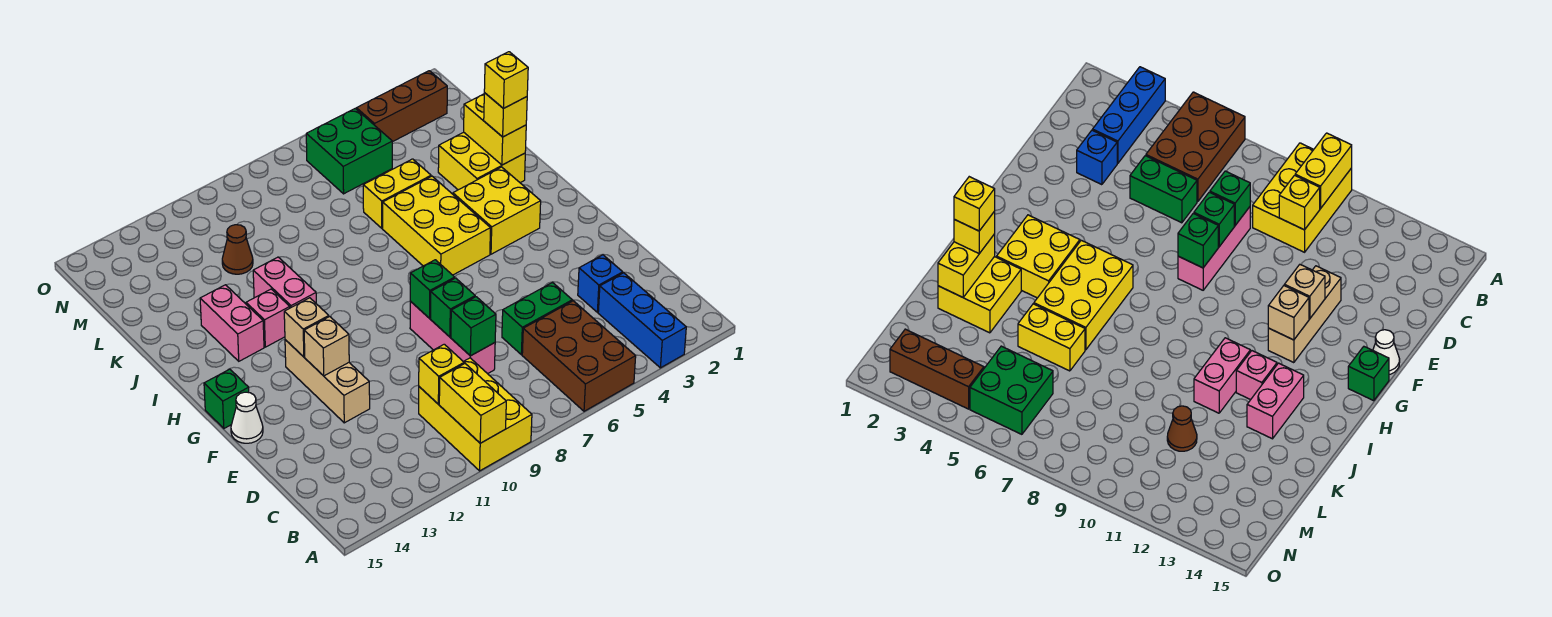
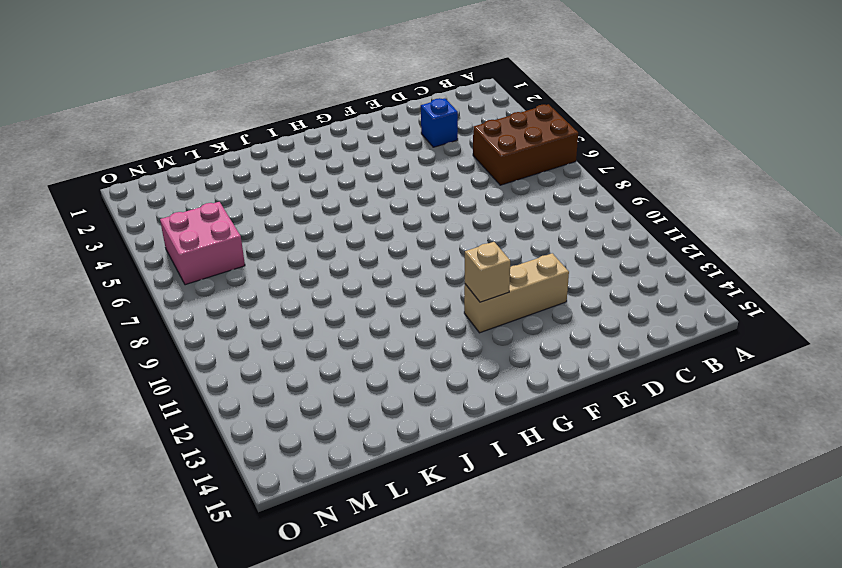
pink brick M5:N6 level 1 -> green brick M5:N6 level 1
none -> blue brick A3:C3 level 1
none -> yellow brick A9:C10 level 1
none -> green brick D5:D6 level 1

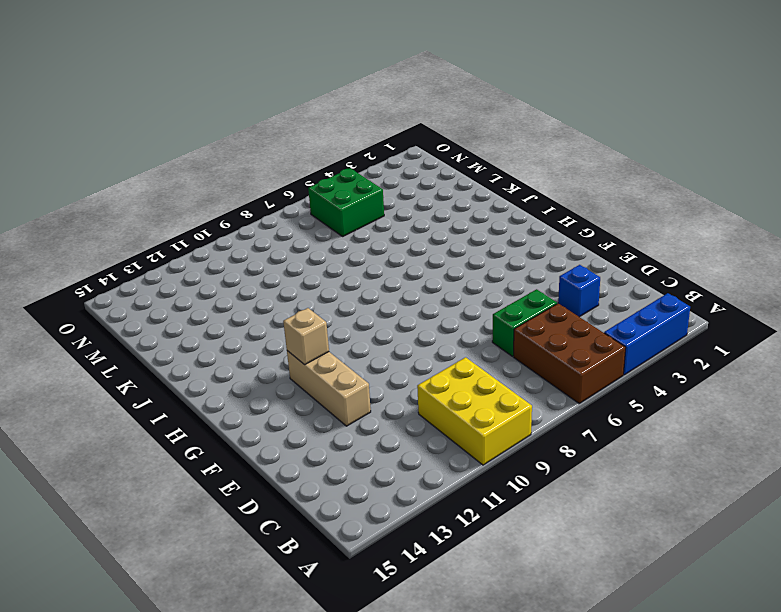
blue brick A2:A4 level 1 -> blue brick A3:C3 level 1
none -> pink brick D8:F8 level 1
none -> white cone F15 level 1
none -> green brick G15 level 1

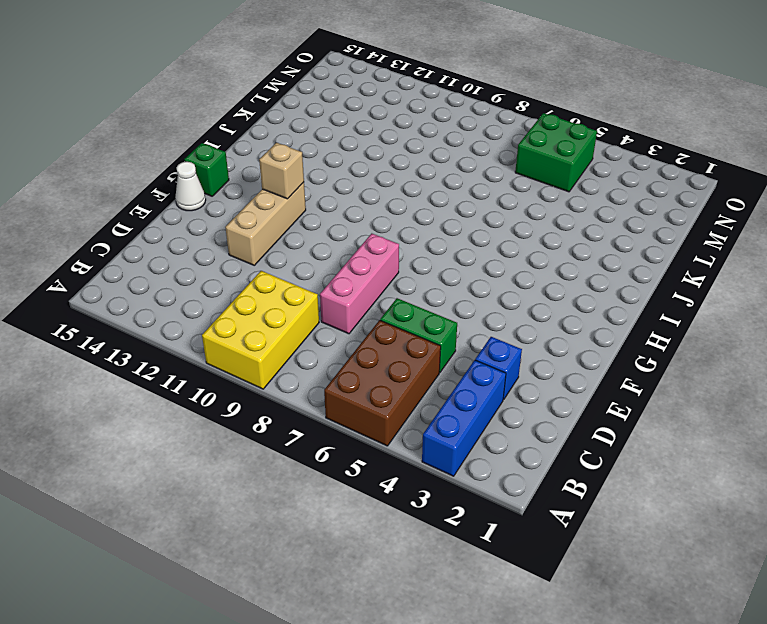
none -> yellow brick H3:I4 level 1
none -> yellow brick H5:J6 level 1
none -> pink brick I11:J11 level 1

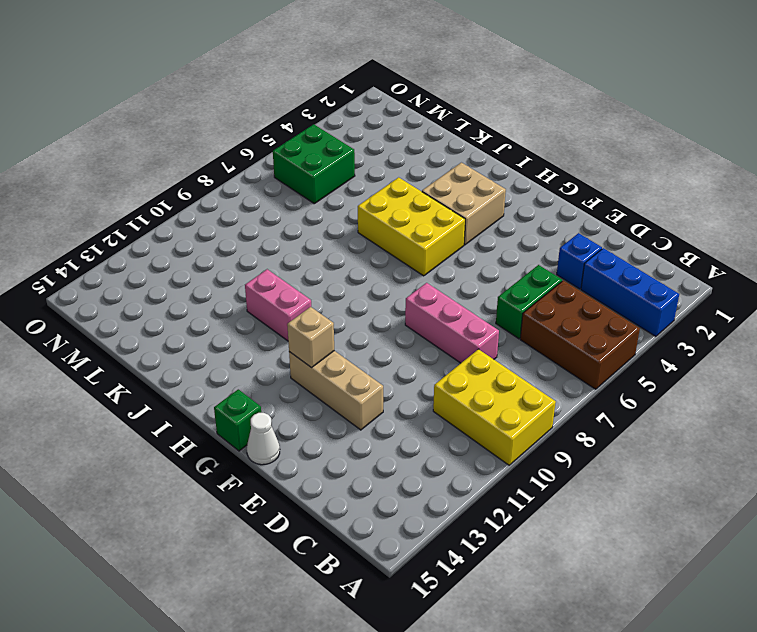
tan brick H3:I4 level 1 -> yellow brick H3:I4 level 1
none -> pink brick I12 level 1
none -> pink brick I13:J13 level 1
none -> yellow brick J2:K3 level 1

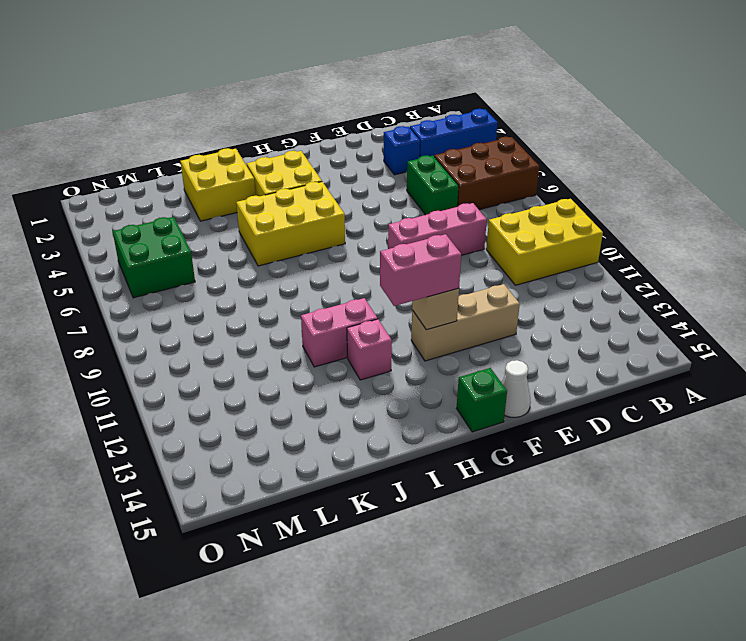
pink brick G12:H12 level 3 -> pink brick I13:J13 level 1
none -> yellow brick K5:K6 level 1
none -> brown cone L11 level 1
none -> brown brick N2:N4 level 1

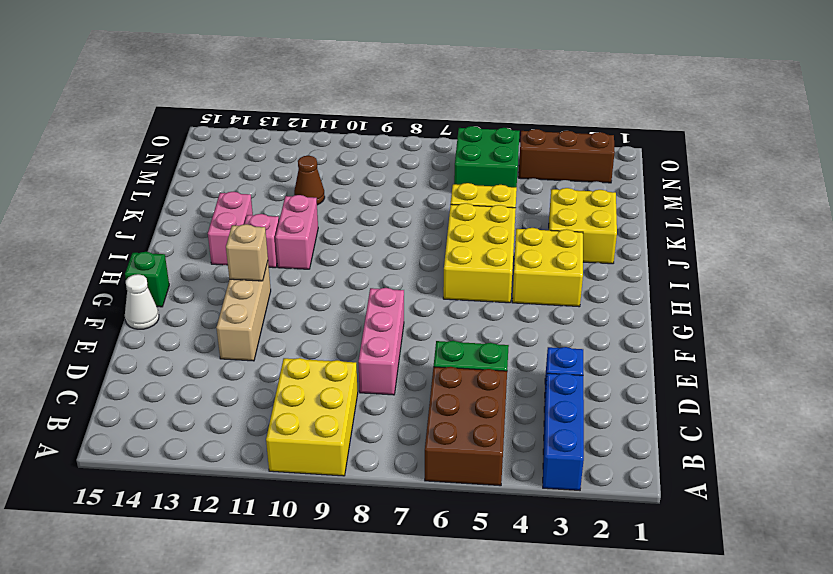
none -> yellow brick A10:B10 level 2
none -> yellow brick C10 level 2
none -> green brick D8 level 2

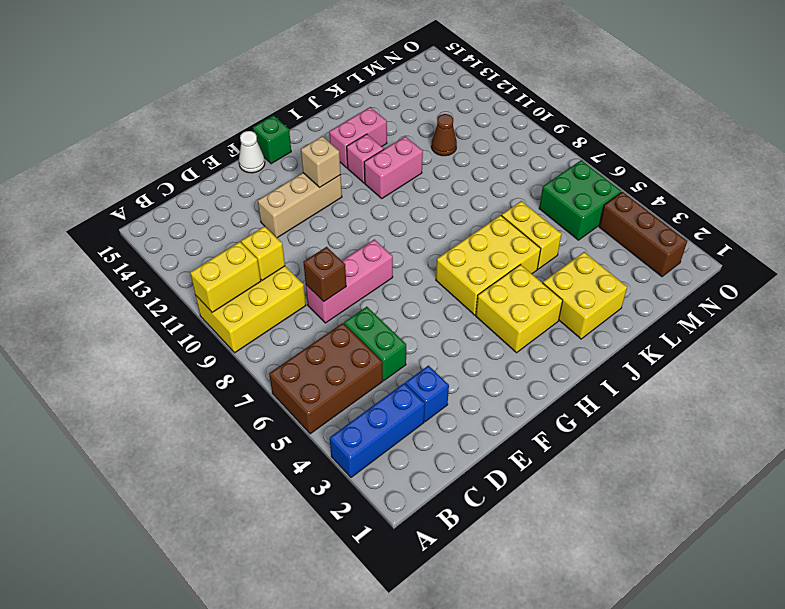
brown brick D8 level 2 -> green brick D8 level 2
none -> green brick E8 level 2
none -> green brick F8 level 2
none -> tan brick F12 level 2

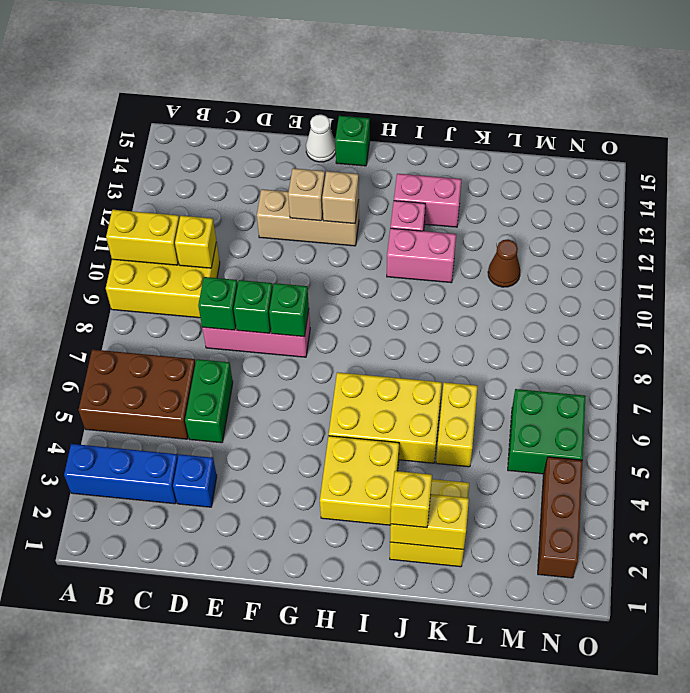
none -> yellow brick J2 level 4

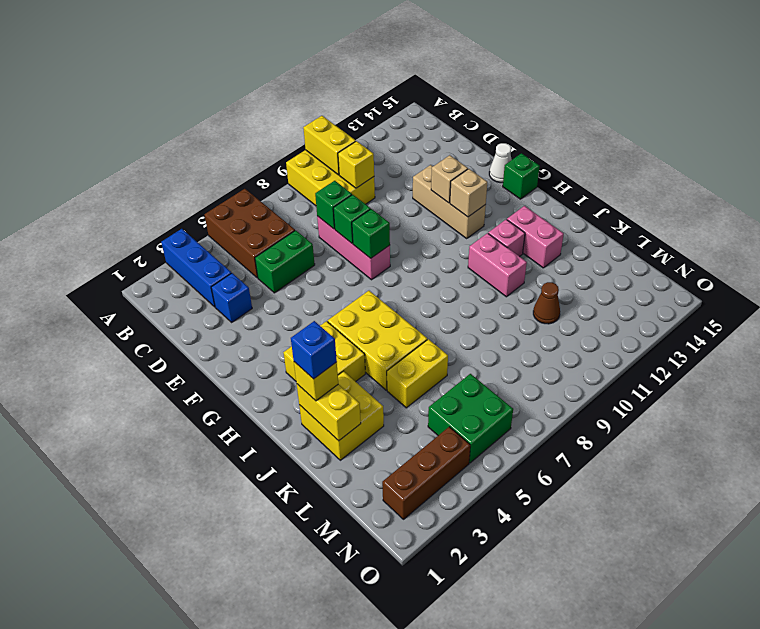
blue brick J2 level 4 -> yellow brick J2 level 4

